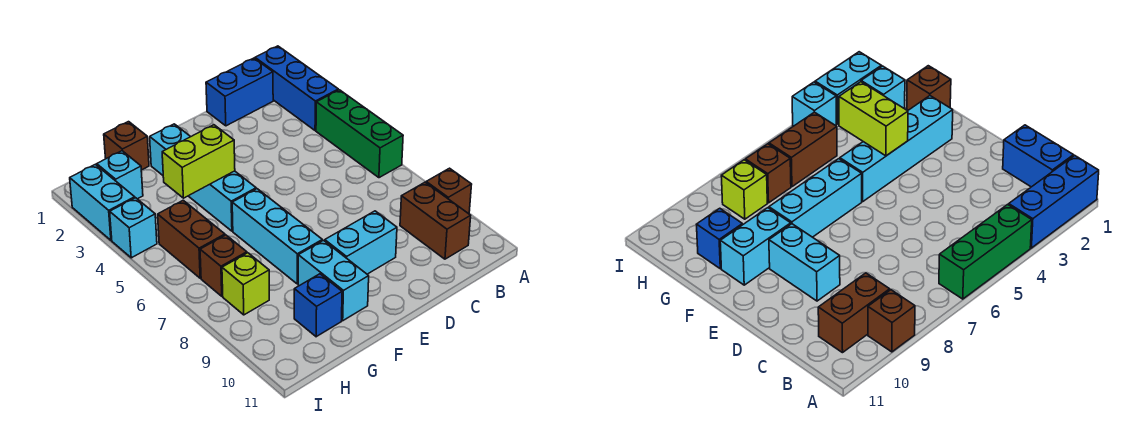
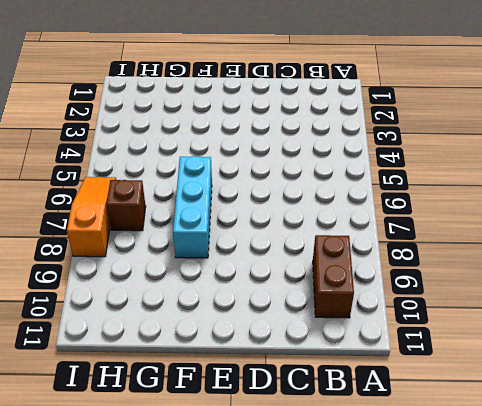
orange slope I6:I8 level 1 top 8 -> none
none -> blue brick A1:A3 level 1
none -> green brick A4:A6 level 1
none -> brown brick A9 level 1

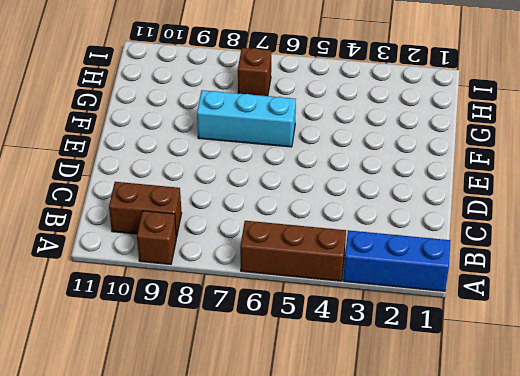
brown brick A4:A6 level 1 -> green brick A4:A6 level 1
none -> blue brick B1:C1 level 1
none -> cyan brick D9:E9 level 1
none -> cyan brick F2:F5 level 1

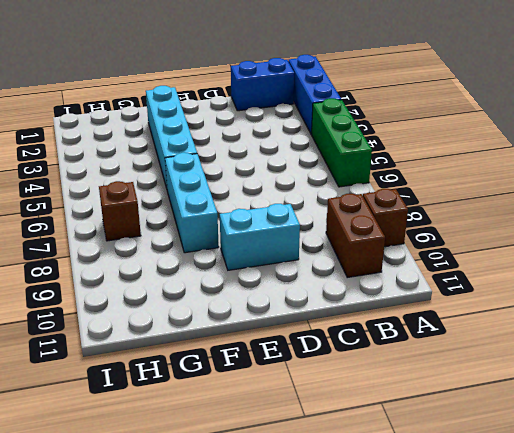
none -> cyan brick F9:F10 level 1
none -> brown brick G1 level 1
none -> blue brick G10 level 1

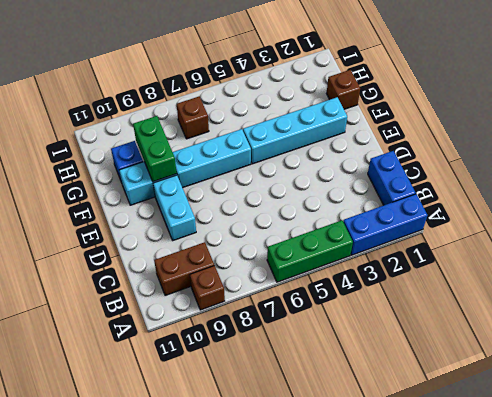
green brick F9:G9 level 2 -> none
none -> cyan brick H2 level 1
none -> brown brick H5:H6 level 1
none -> lime brick H8 level 1

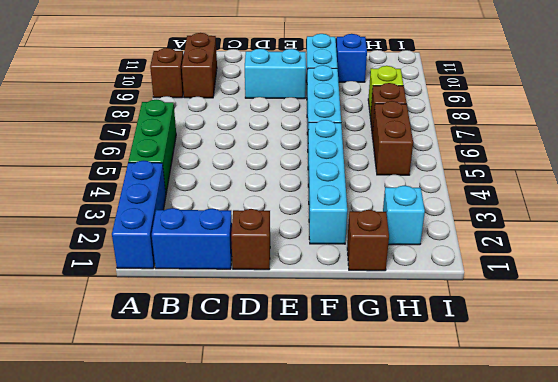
brown brick D1 level 1 -> none
none -> cyan brick I2:I3 level 1
none -> cyan brick I4 level 1
none -> lime brick F4:G4 level 2

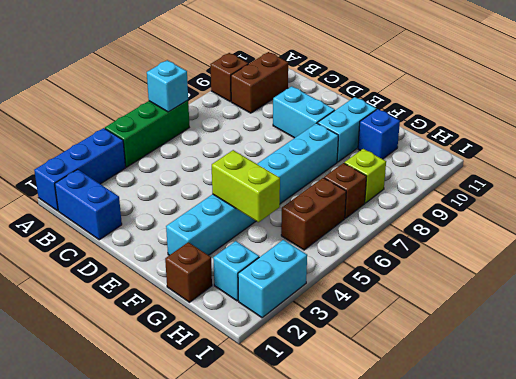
cyan brick A6 level 2 -> cyan brick I4 level 1

